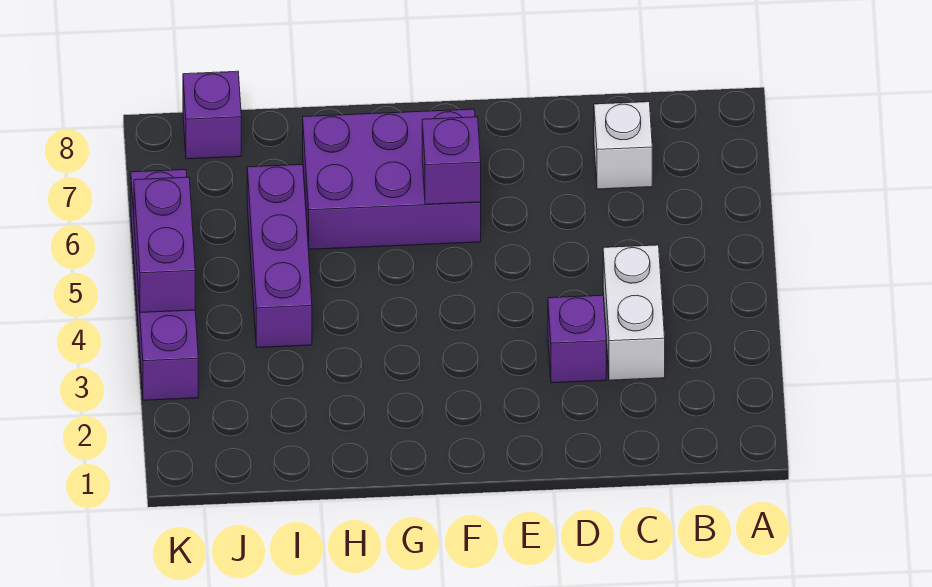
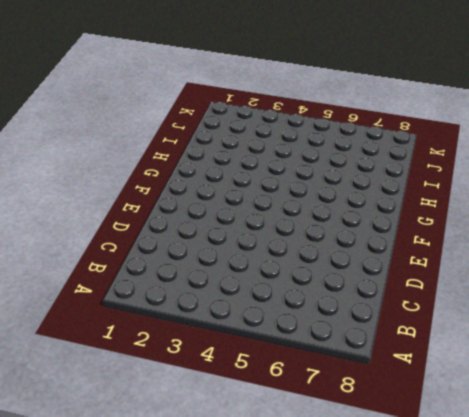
none -> white brick C3:C4 level 1
none -> white brick C7 level 1

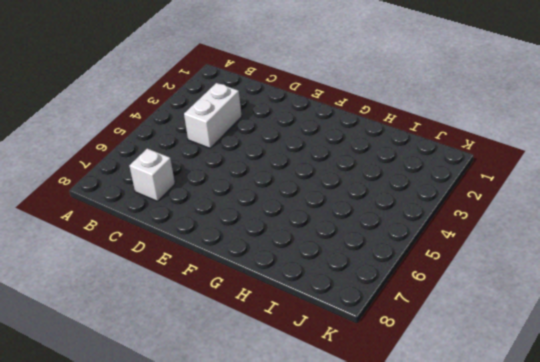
none -> purple brick D3 level 1
none -> purple brick F6:H7 level 1

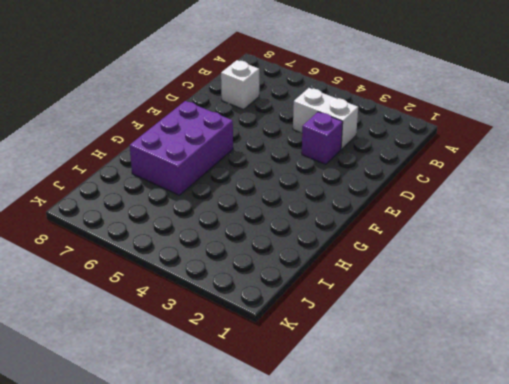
none -> purple brick I4:I6 level 1
none -> purple brick J8 level 1

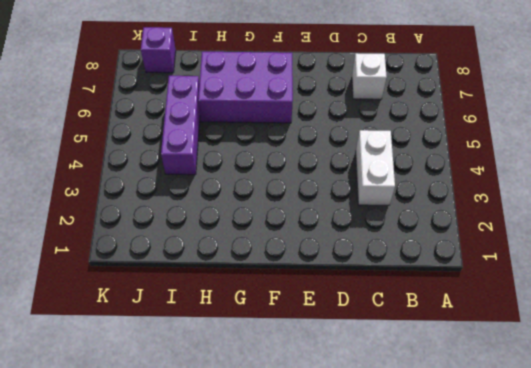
none -> purple brick D3 level 1
none -> purple brick K3:K6 level 1

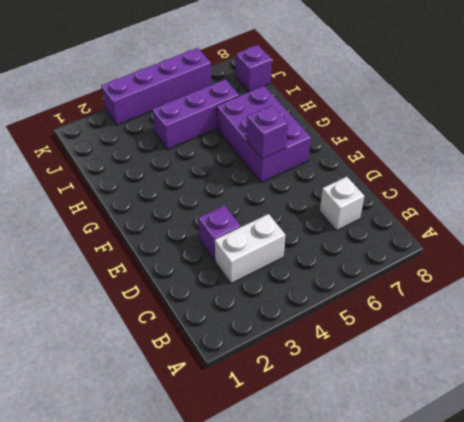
none -> purple brick K4:K5 level 2

